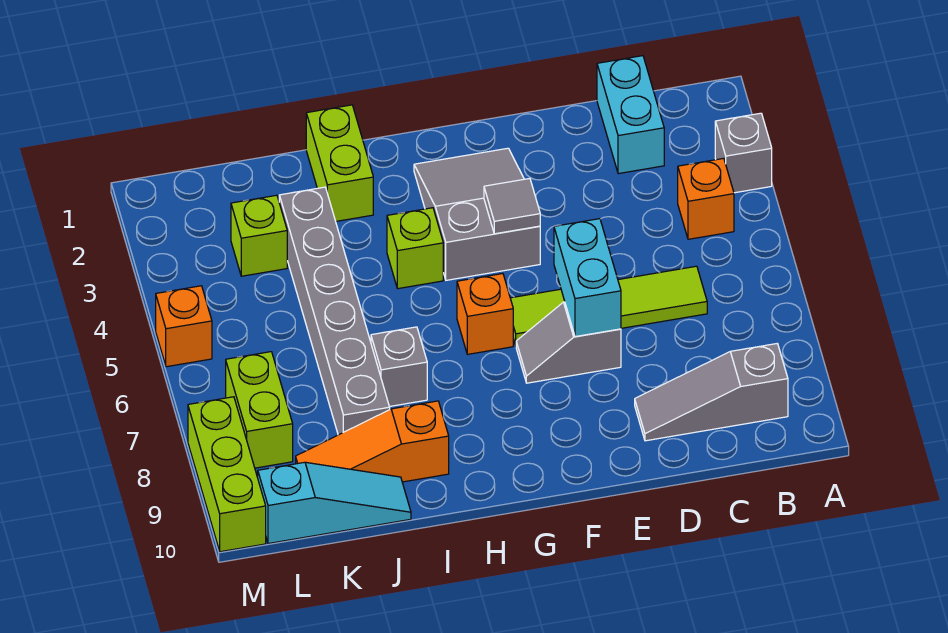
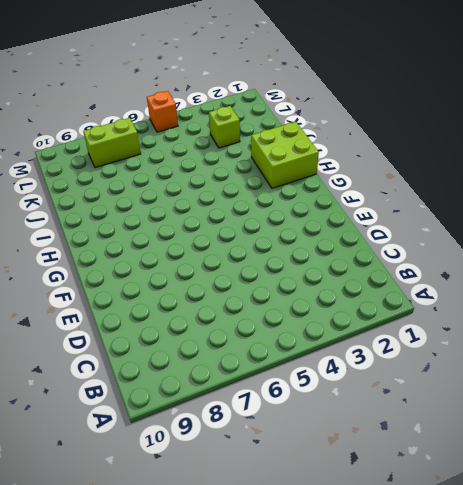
lime brick H1:I2 level 1 -> lime brick I1:I2 level 1
none -> grey brick A3 level 1
none -> orange brick B4 level 1
none -> grey slope B9:D9 level 1 top B

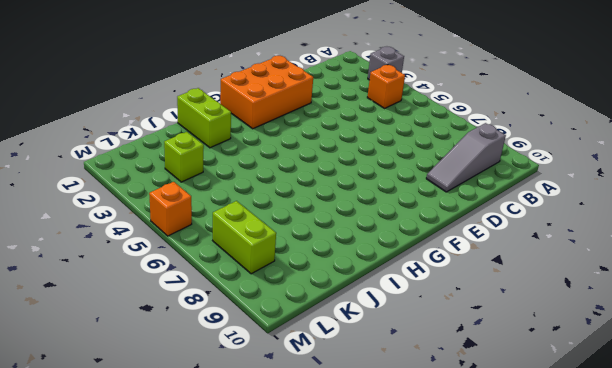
orange brick E1:G2 level 1 -> grey slope F2:G4 level 1 top 4
none -> cyan brick C1:C2 level 1
none -> lime tile C6:F6 level 1
none -> grey slope E7:F7 level 1 top E

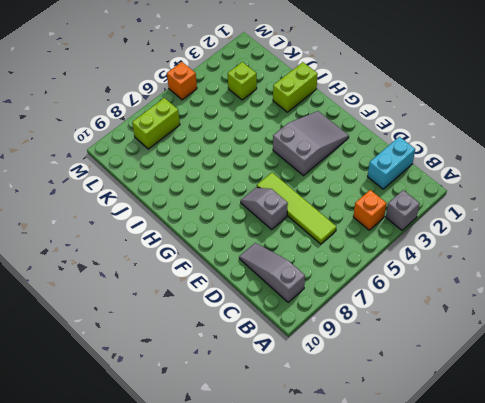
none -> orange brick G6 level 1
none -> lime brick H4 level 1
none -> grey brick I7 level 1

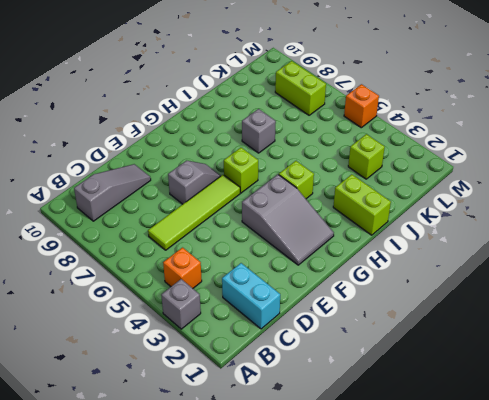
lime brick G6 level 1 -> orange brick G6 level 1
none -> orange slope I9:K9 level 1 top I
none -> grey brick J3:J8 level 1
none -> cyan slope J10:L10 level 1 top L

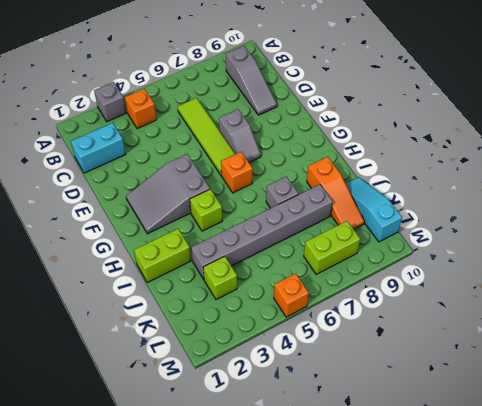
none -> lime brick M8:M10 level 1
none -> cyan brick E6:E7 level 2
none -> grey tile F4 level 2

